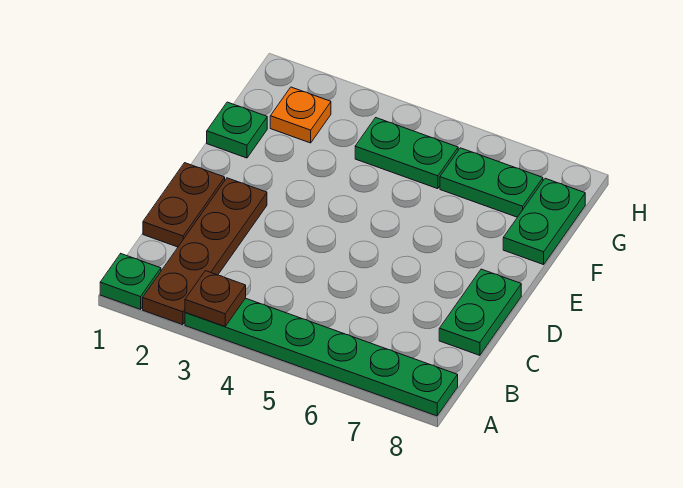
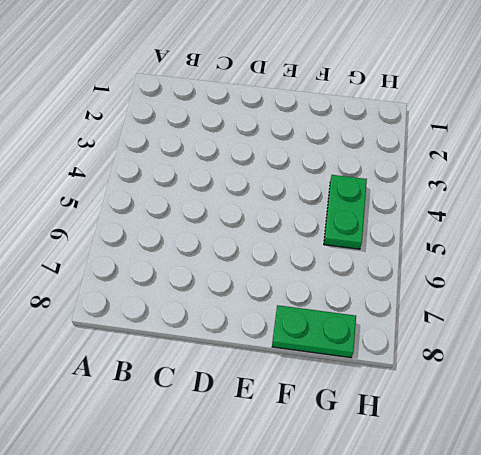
none -> green plate A1 level 1
none -> brown plate A2:D2 level 1

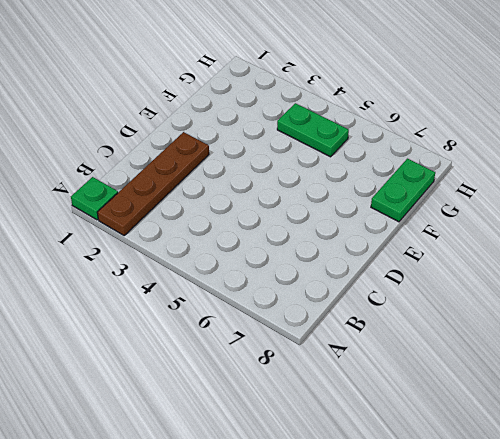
none -> green plate A3:A8 level 1
none -> brown plate C1:D1 level 1

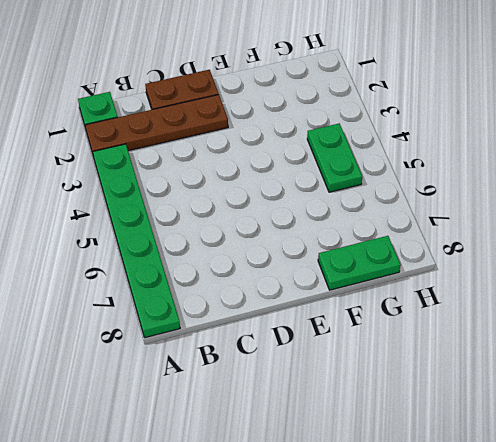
none -> green plate C8:D8 level 1
none -> green plate F1 level 1

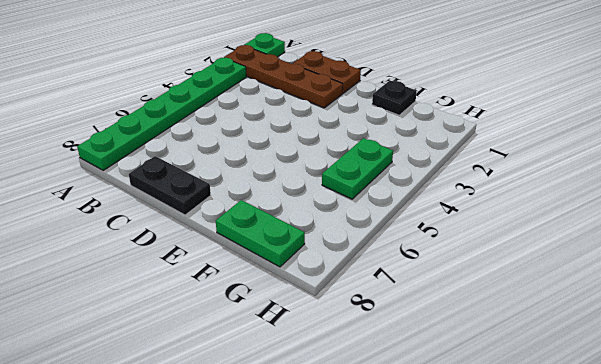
black plate C8:D8 level 1 -> green plate C8:D8 level 1
black plate F1 level 1 -> green plate F1 level 1
none -> orange plate G2 level 1
none -> green plate G6:G7 level 1

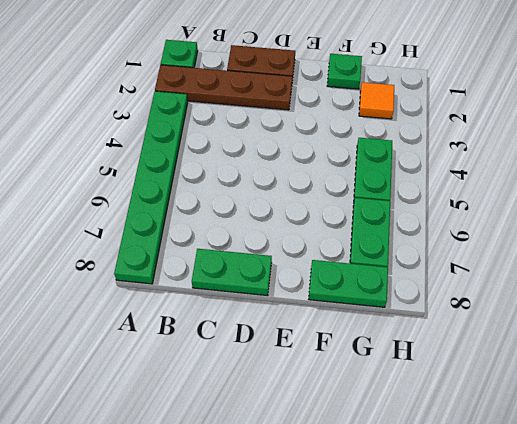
orange tile G2 level 1 -> orange plate G2 level 1
none -> brown plate A3 level 2

